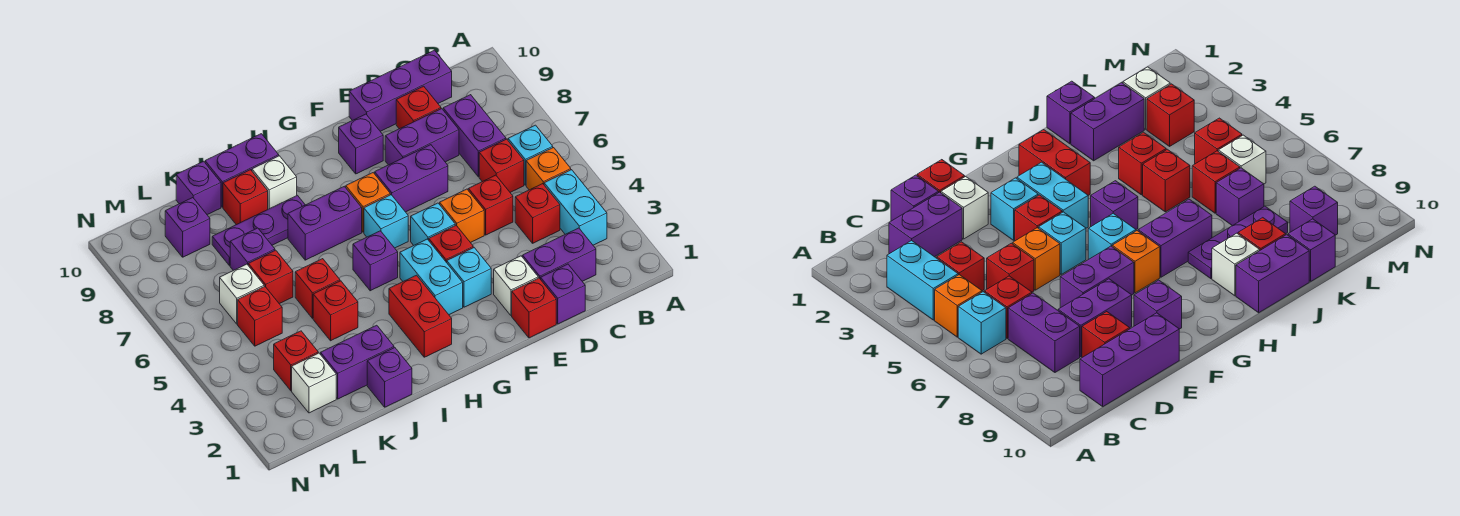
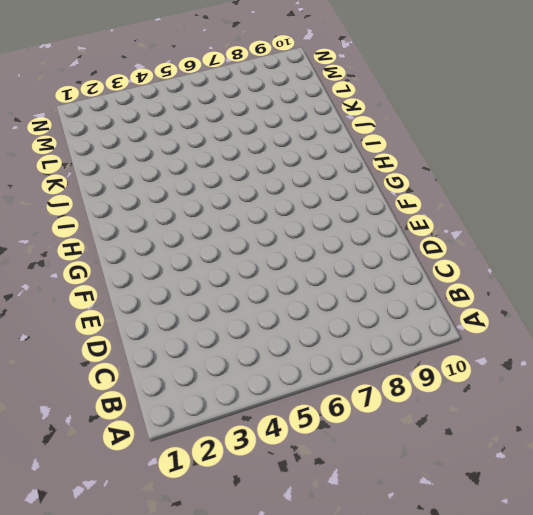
none -> cyan brick B3:B4 level 1
none -> orange brick B5 level 1
none -> cyan brick B6 level 1
none -> purple brick C2:D2 level 1

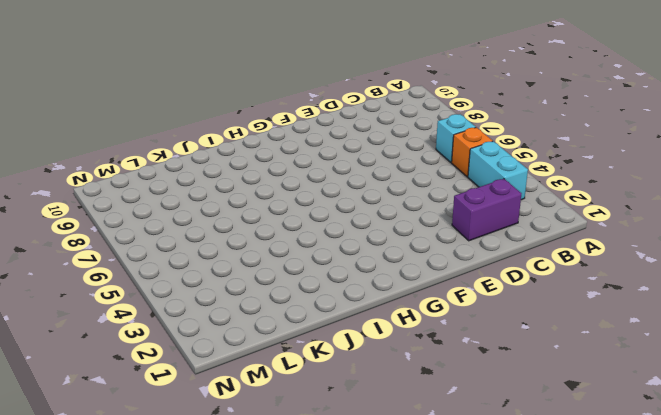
none -> red brick C4 level 1
none -> red brick C6 level 1
none -> purple brick C7:C8 level 1
none -> purple brick C10:E10 level 1

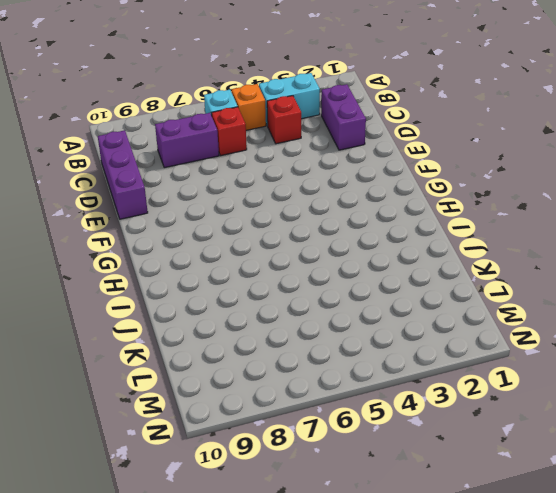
none -> purple brick D1 level 1
none -> red brick D5 level 1
none -> purple brick D8:E8 level 1
none -> red brick D9 level 1

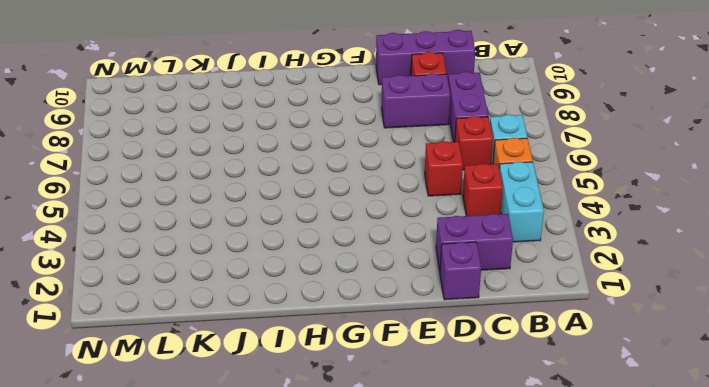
none -> red brick E1 level 1
none -> white brick E2 level 1
none -> orange brick E5 level 1
none -> purple brick E7:F7 level 1

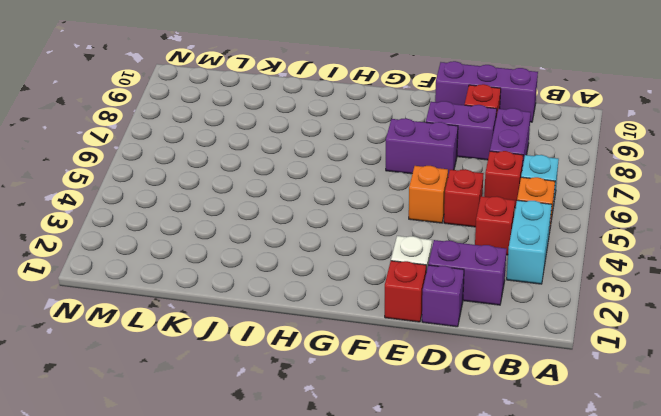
none -> cyan brick F3 level 1
none -> red brick F4 level 1
none -> cyan brick F5 level 1
none -> purple brick F9 level 1

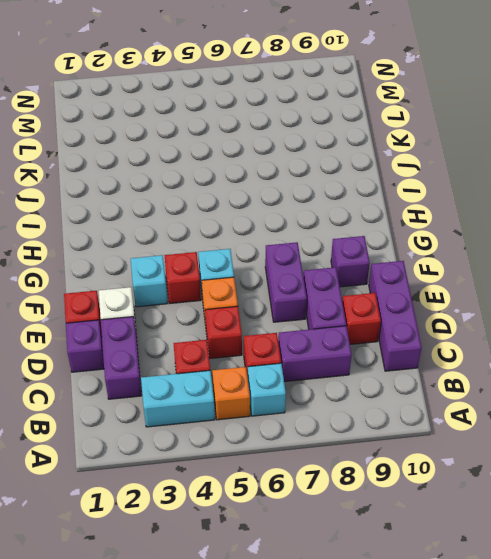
none -> cyan brick G3:G4 level 1
none -> cyan brick G6 level 1
none -> orange brick G7 level 1
none -> red brick H2:H3 level 1

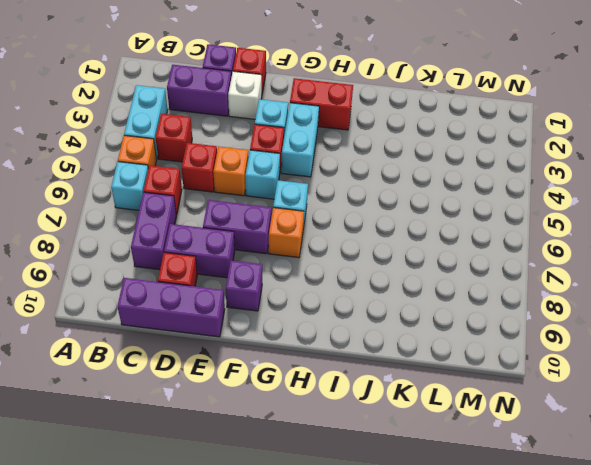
red brick G2:H2 level 1 -> red brick H2:H3 level 1
none -> purple brick H5 level 1
none -> purple brick H7:I7 level 1
none -> purple plate I8:K8 level 1
none -> white brick I9 level 1

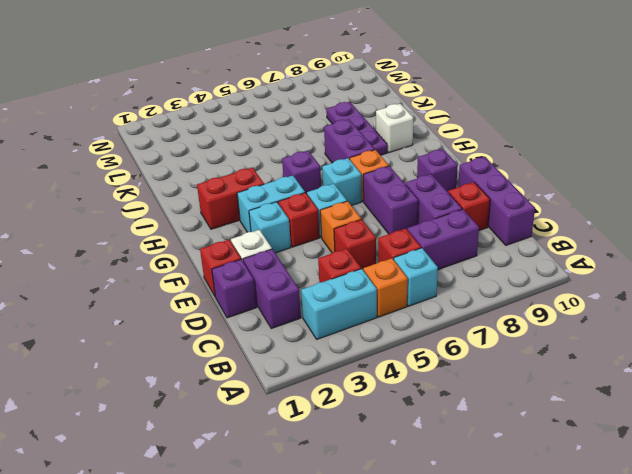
none -> purple brick I10:J10 level 1
none -> purple brick J1 level 1
none -> purple brick J2:K2 level 1
none -> red brick J4 level 1

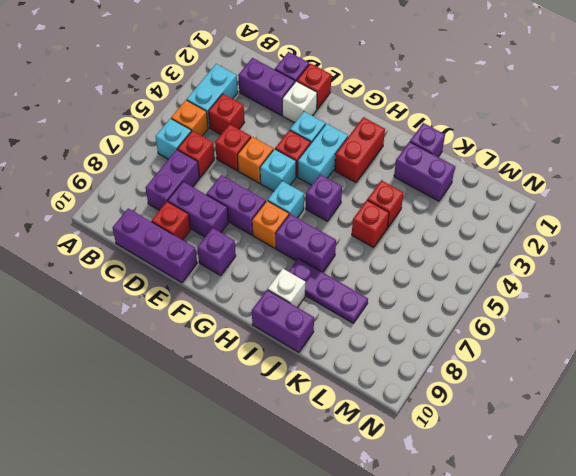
none -> red brick J9 level 1
none -> red brick K6 level 1
none -> purple brick K7 level 1
none -> purple brick K10 level 1

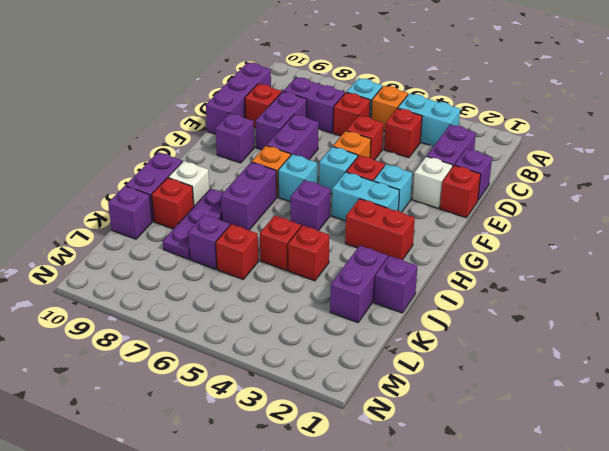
none -> white brick L2 level 1
none -> red brick L3 level 1
none -> red brick L5 level 1
none -> white brick L6 level 1

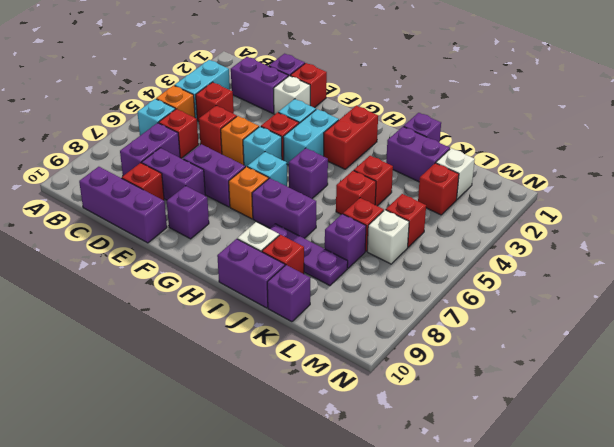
none -> purple brick L9 level 1

